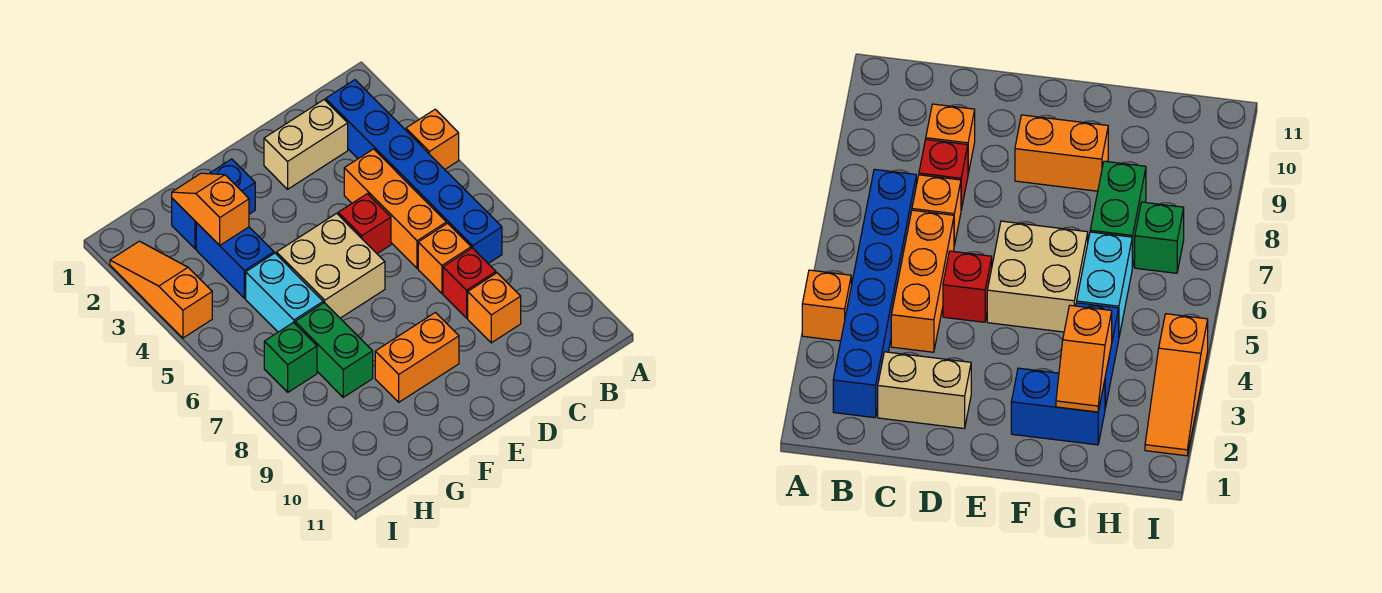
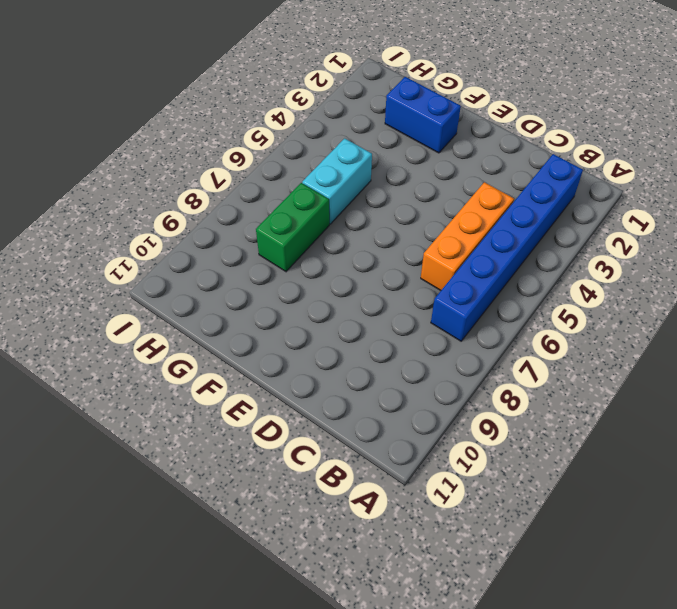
none -> orange brick A4 level 1
none -> tan brick C2:D2 level 1
none -> orange brick C7 level 1

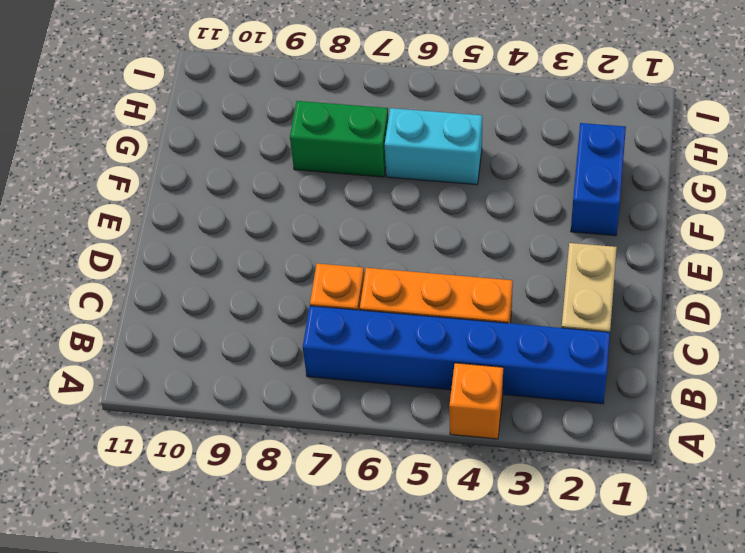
none -> red brick C8 level 1
none -> orange brick C9 level 1
none -> red brick D5 level 1

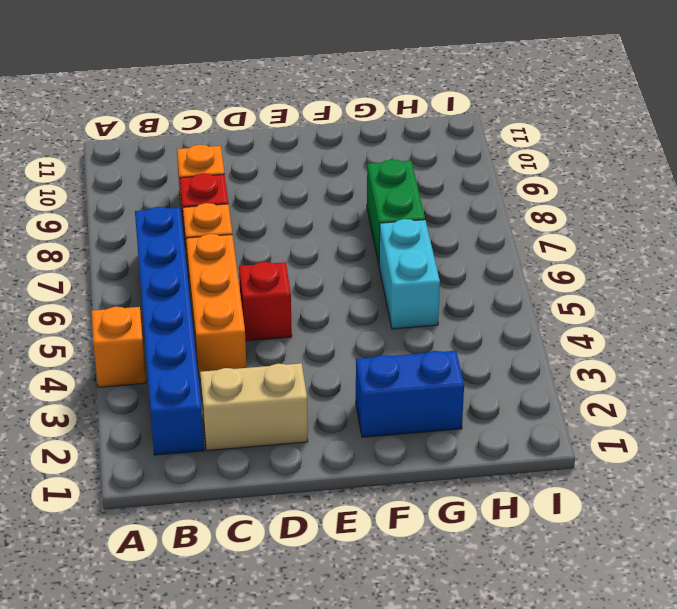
none -> tan brick E5:F6 level 1
none -> orange brick E9:F9 level 1
none -> blue brick G3:G4 level 1

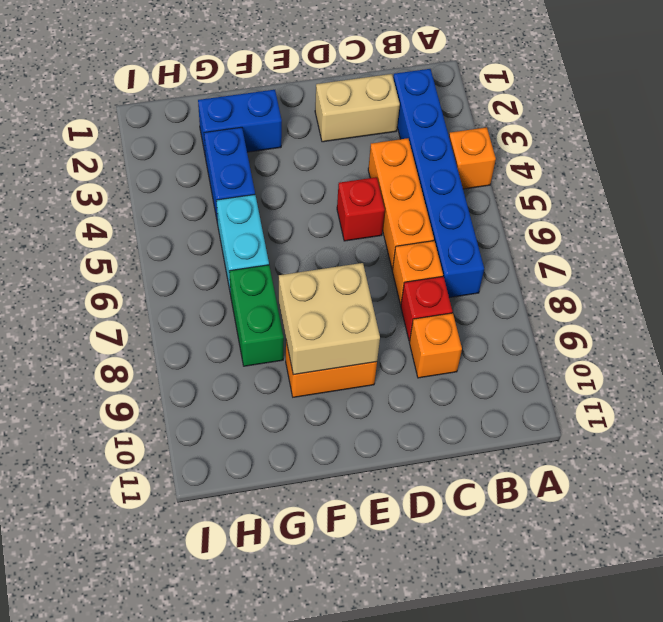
tan brick E8:F9 level 2 -> tan brick E5:F6 level 1
none -> green brick H7 level 1
none -> orange slope I2:I4 level 1 top 4
none -> orange slope G2:G3 level 2 top 3

